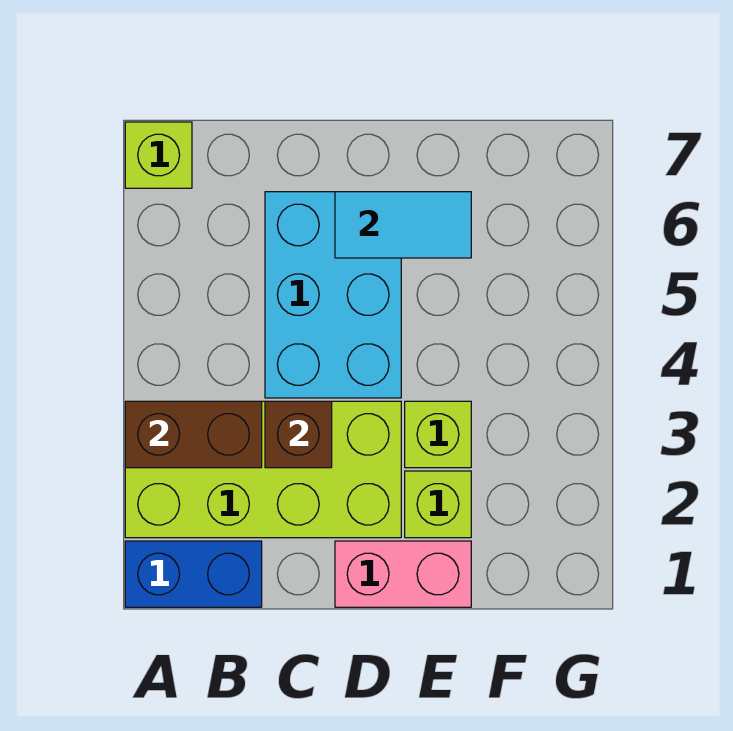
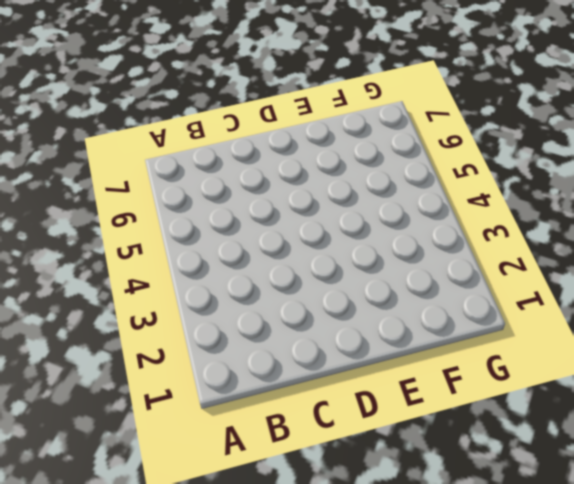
none -> blue brick A1:B1 level 1
none -> lime brick A2:D3 level 1

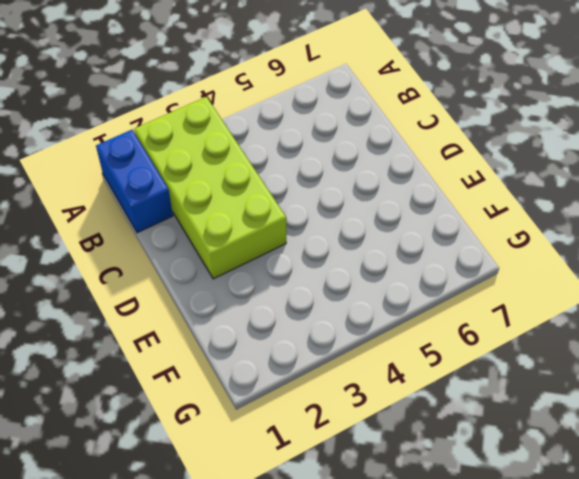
none -> lime brick A7 level 1
none -> cyan brick C4:D6 level 1

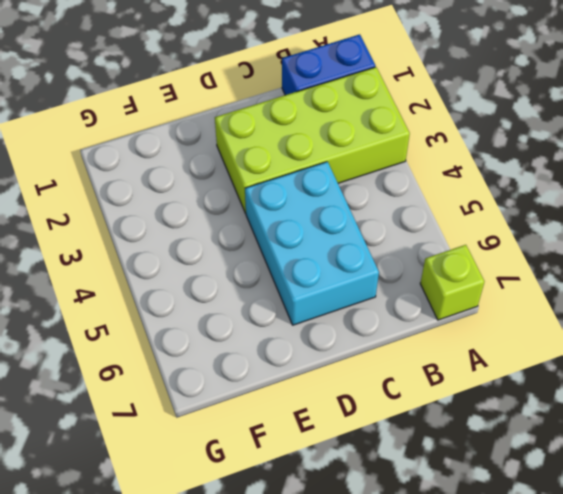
none -> pink brick D1:E1 level 1
none -> lime brick E2 level 1

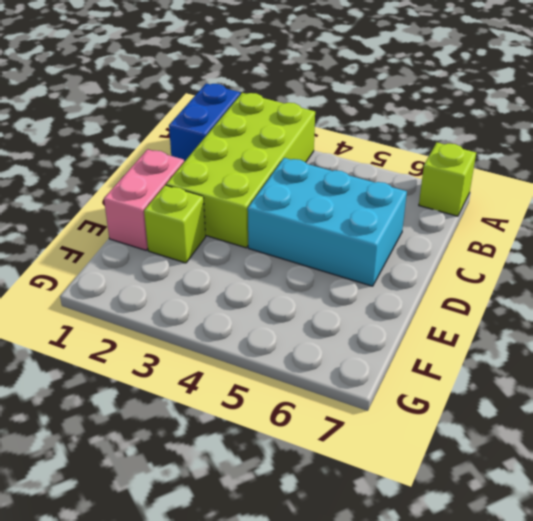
none -> lime brick E3 level 1
none -> brown brick A3:B3 level 2

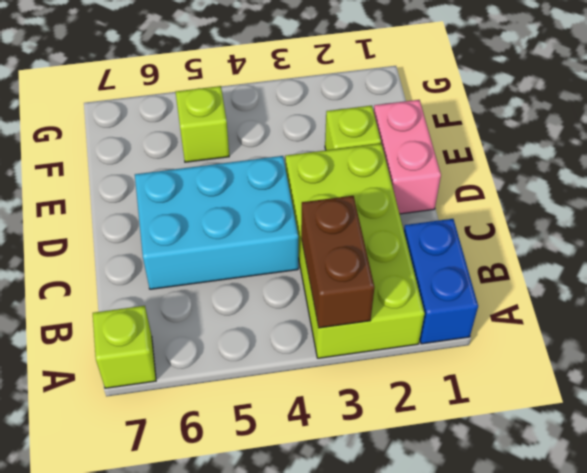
lime brick F5 level 1 -> lime brick E3 level 1
none -> brown brick C3 level 2
none -> cyan tile D6:E6 level 2

